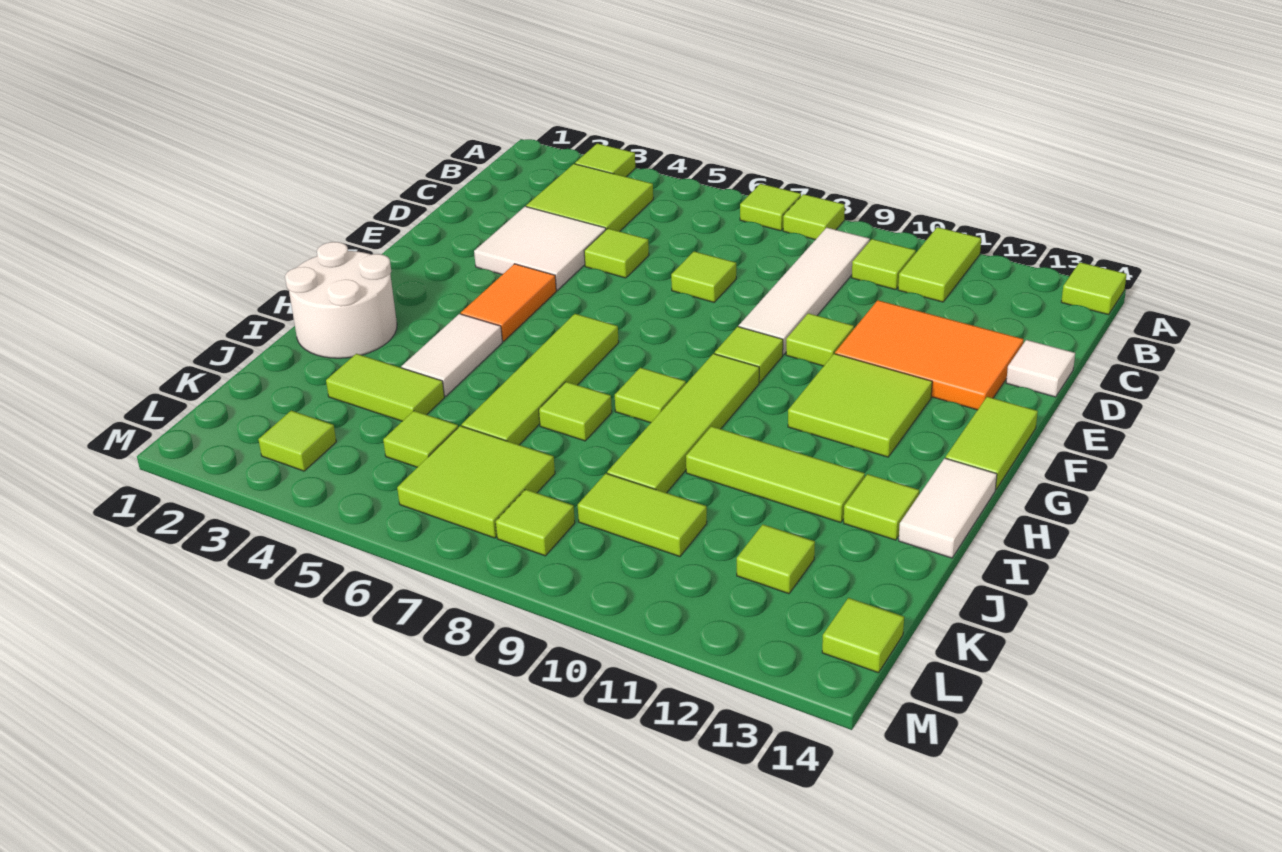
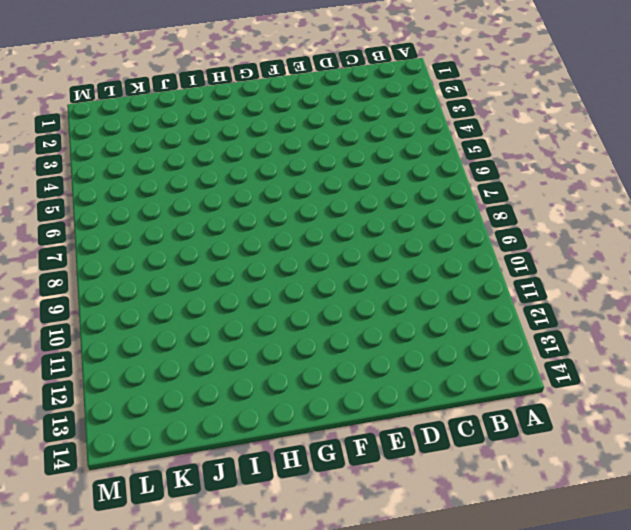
none -> lime tile A3 level 1
none -> lime tile A7 level 1
none -> lime tile A8 level 1
none -> lime tile A11:B11 level 1

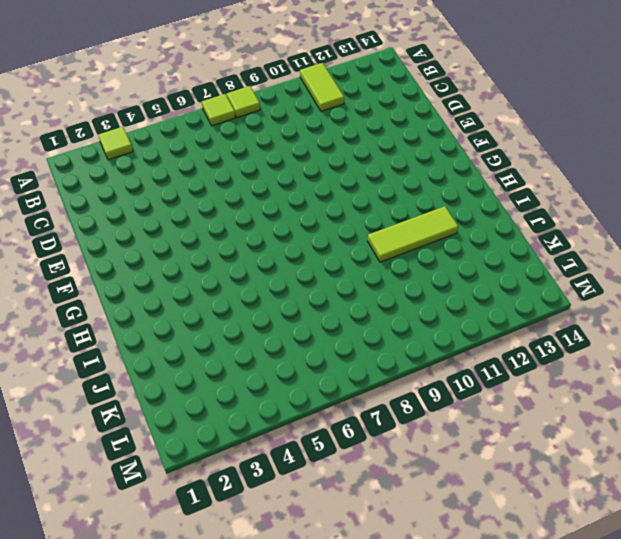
none -> lime tile A14 level 1
none -> lime tile B3:C4 level 1
none -> white tile B9:E9 level 1
none -> lime tile B10 level 1

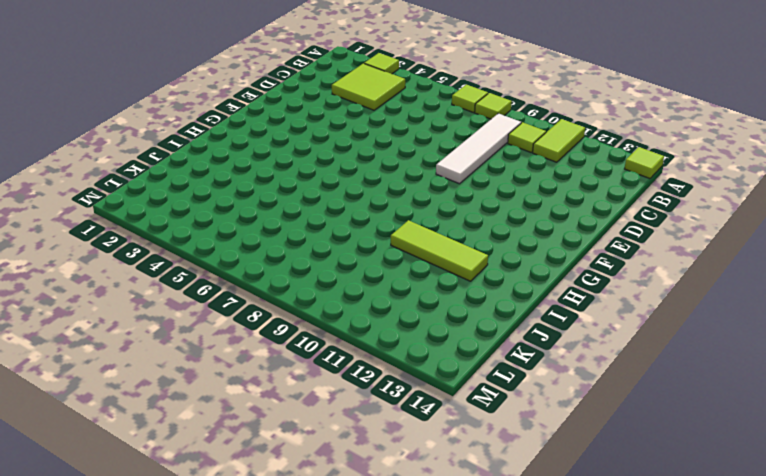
none -> white tile D3:E4 level 1
none -> lime tile D5 level 1
none -> lime tile D7 level 1
none -> orange tile D11:E13 level 1

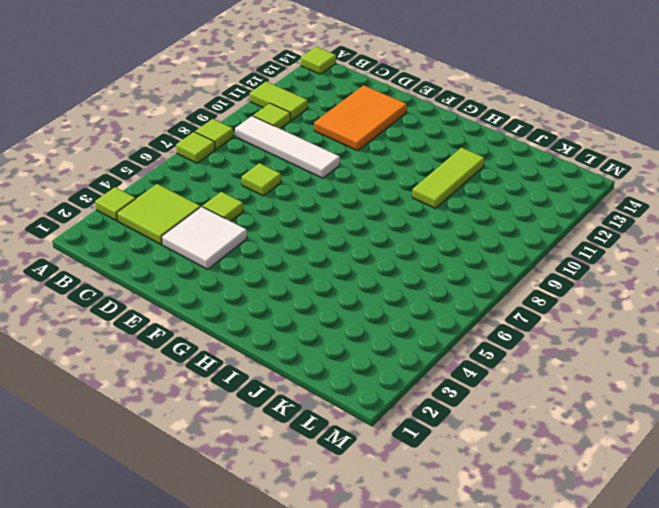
none -> white tile D14 level 1
none -> lime tile E10 level 1
none -> orange tile F4:G4 level 1
none -> lime tile F9 level 1

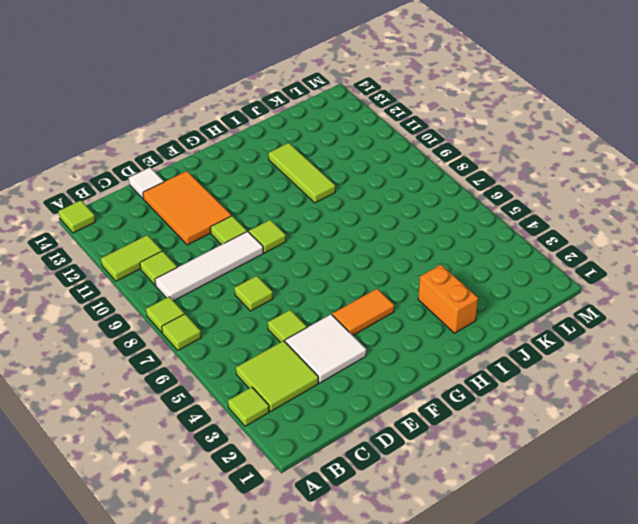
orange brick I2:I3 level 1 -> white round brick H1:I2 level 1
none -> lime tile F11:G12 level 1
none -> lime tile F14:G14 level 1
none -> lime tile G6:J6 level 1
none -> lime tile G9:J9 level 1

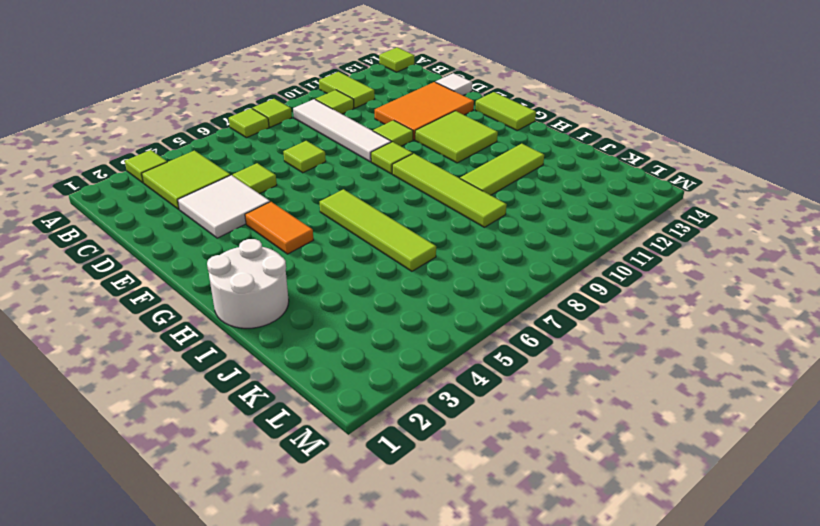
none -> white tile H4:I4 level 1
none -> lime tile H8 level 1
none -> white tile H14:I14 level 1
none -> lime tile I7 level 1

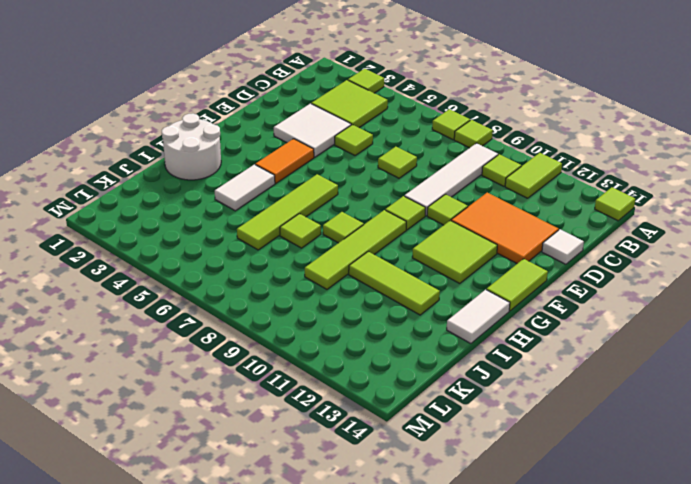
none -> lime tile I13 level 1
none -> lime tile J3:J4 level 1
none -> lime tile K5 level 1
none -> lime tile K6:L7 level 1

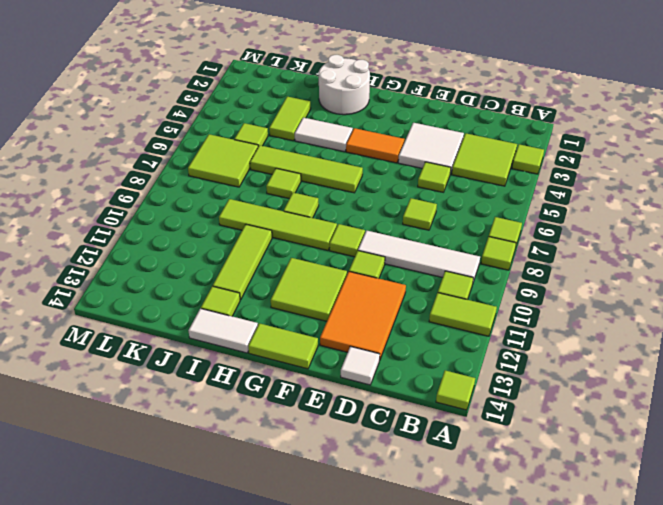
none -> lime tile K9:K10 level 1
none -> lime tile K12 level 1
none -> lime tile L3 level 1
none -> lime tile L8 level 1

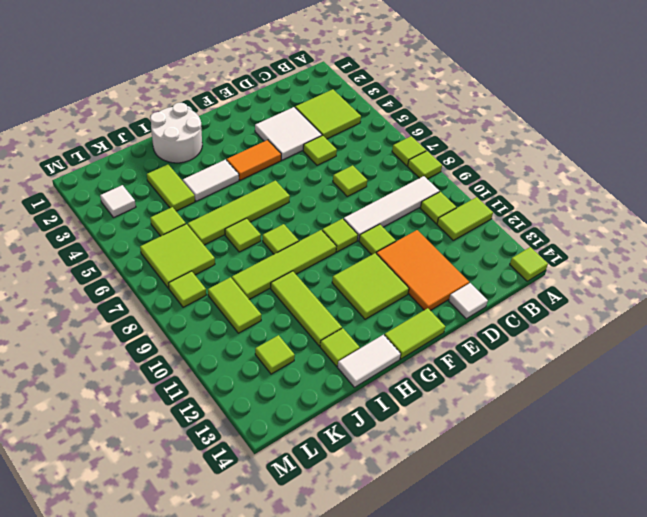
white tile L3 level 1 -> lime tile L3 level 1
none -> lime tile A3 level 1
none -> lime tile L14 level 1

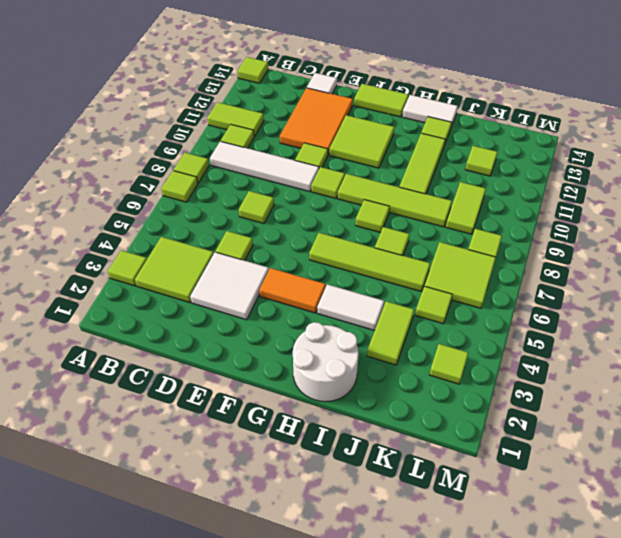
none -> lime tile L14 level 1

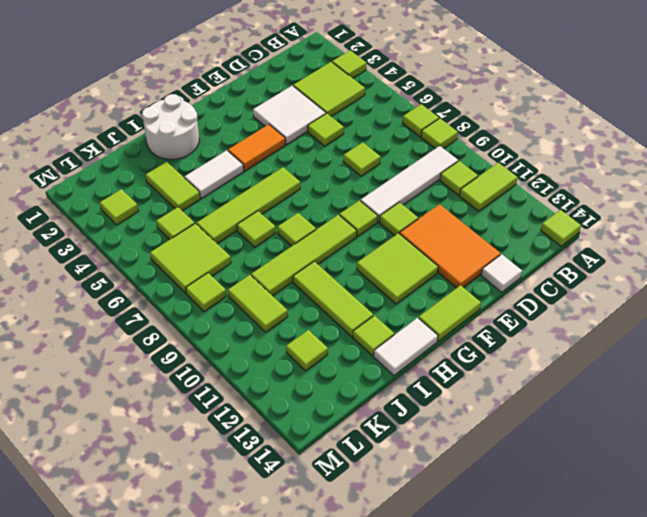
none -> lime tile L14 level 1

